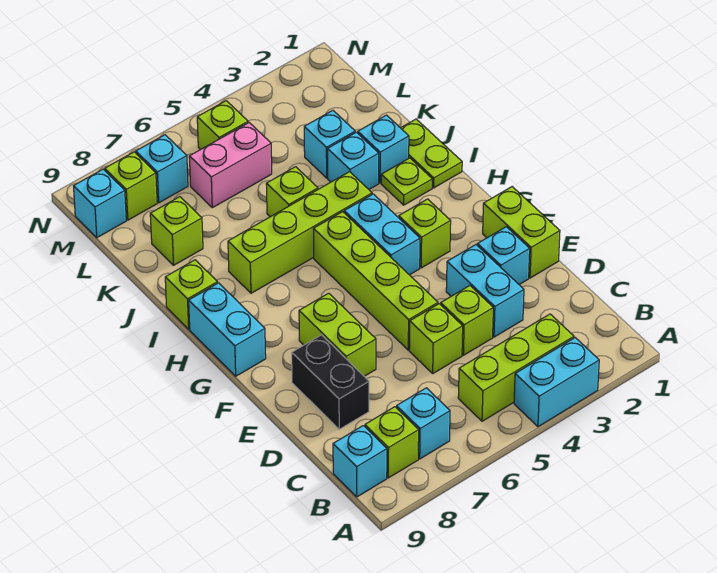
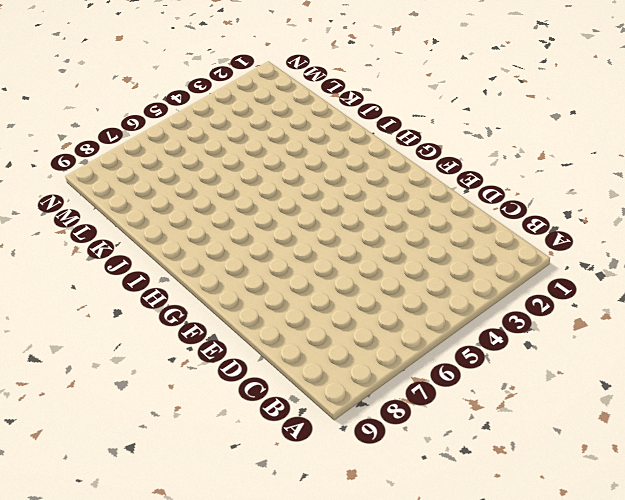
none -> cyan brick A3:A4 level 1
none -> lime brick B3:B5 level 1
none -> cyan brick B7 level 1
none -> lime brick B8 level 1

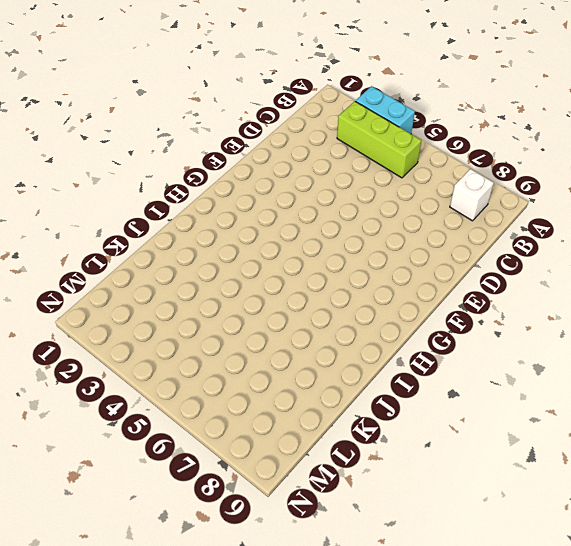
white brick B8 level 1 -> lime brick B8 level 1
none -> cyan brick B7 level 1
none -> cyan brick B9 level 1
none -> cyan brick D3:E3 level 1
none -> lime brick D4 level 1

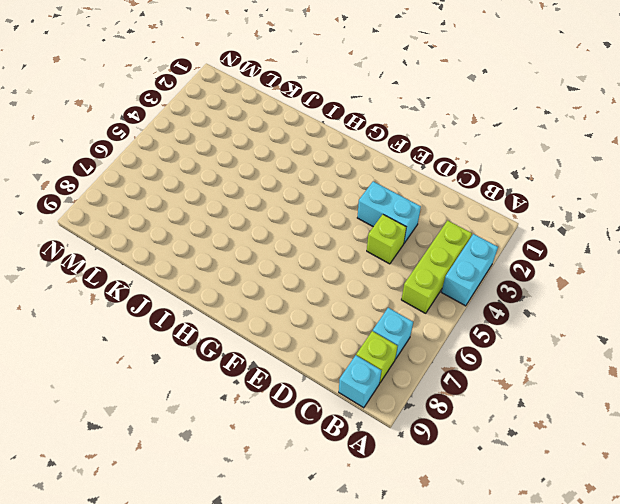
none -> lime brick D5 level 1
none -> black brick D8:E8 level 1
none -> lime brick E1:F1 level 1
none -> cyan brick E2 level 1

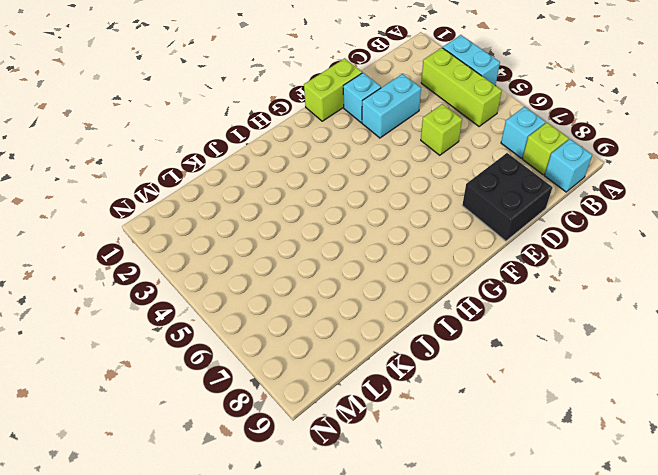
black brick D8:E9 level 1 -> black brick D8:E8 level 1
none -> lime brick D4 level 1
none -> lime brick E5:H5 level 1
none -> lime brick E7:F7 level 1
none -> lime brick G3 level 1

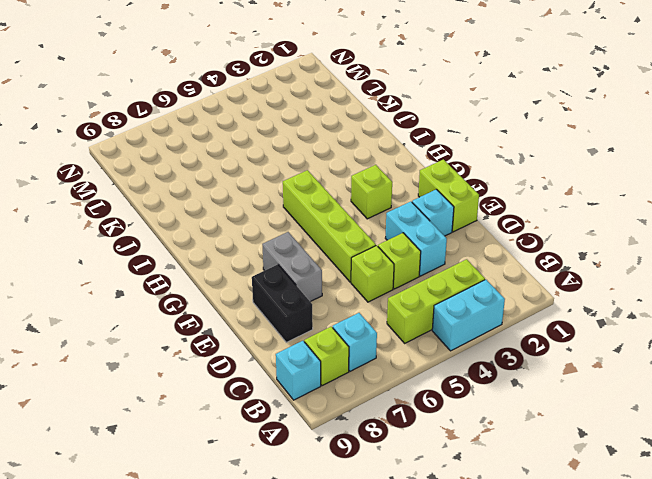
grey brick E7:F7 level 1 -> lime brick E7:F7 level 1
none -> cyan brick G4:H4 level 1
none -> cyan brick G9:H9 level 1
none -> lime plate I1:J1 level 1
none -> lime plate I2 level 1

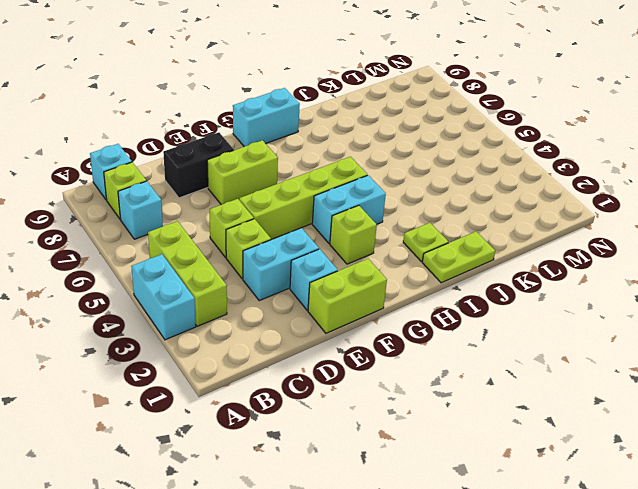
none -> lime brick I4:I7 level 1
none -> lime brick I9 level 1
none -> cyan brick J2 level 1
none -> cyan brick J3 level 1

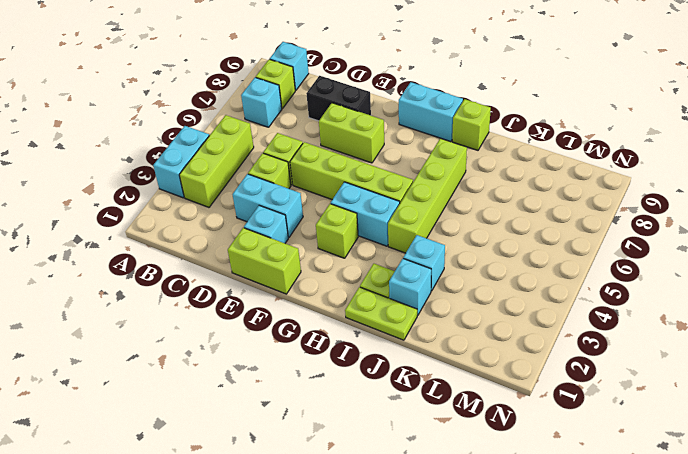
none -> lime brick J5 level 1
none -> cyan brick K3 level 1
none -> lime brick K8 level 1
none -> pink brick L5:L6 level 1

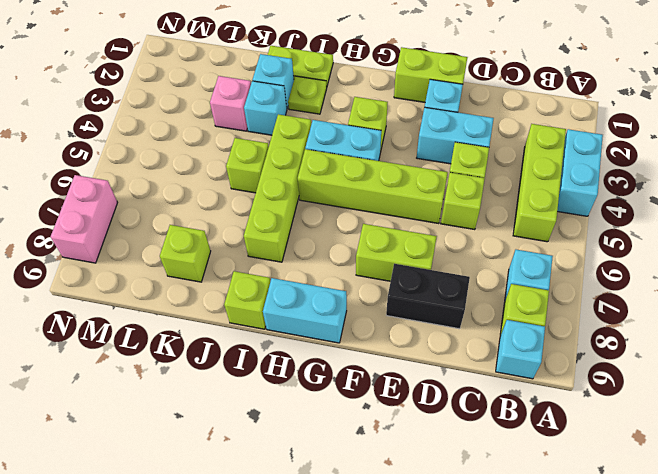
pink brick K3 level 1 -> cyan brick K3 level 1
pink brick N7:N8 level 1 -> pink brick L5:L6 level 1
none -> lime brick M5 level 1
none -> cyan brick M7 level 1
none -> lime brick M8 level 1
none -> cyan brick M9 level 1

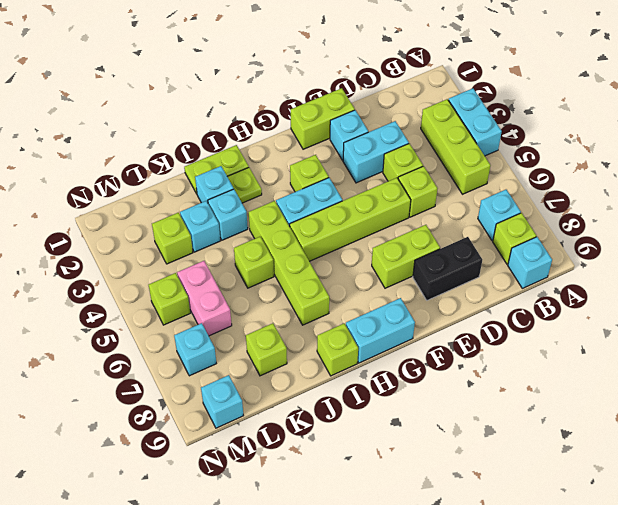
lime brick L3 level 1 -> lime brick M8 level 1

